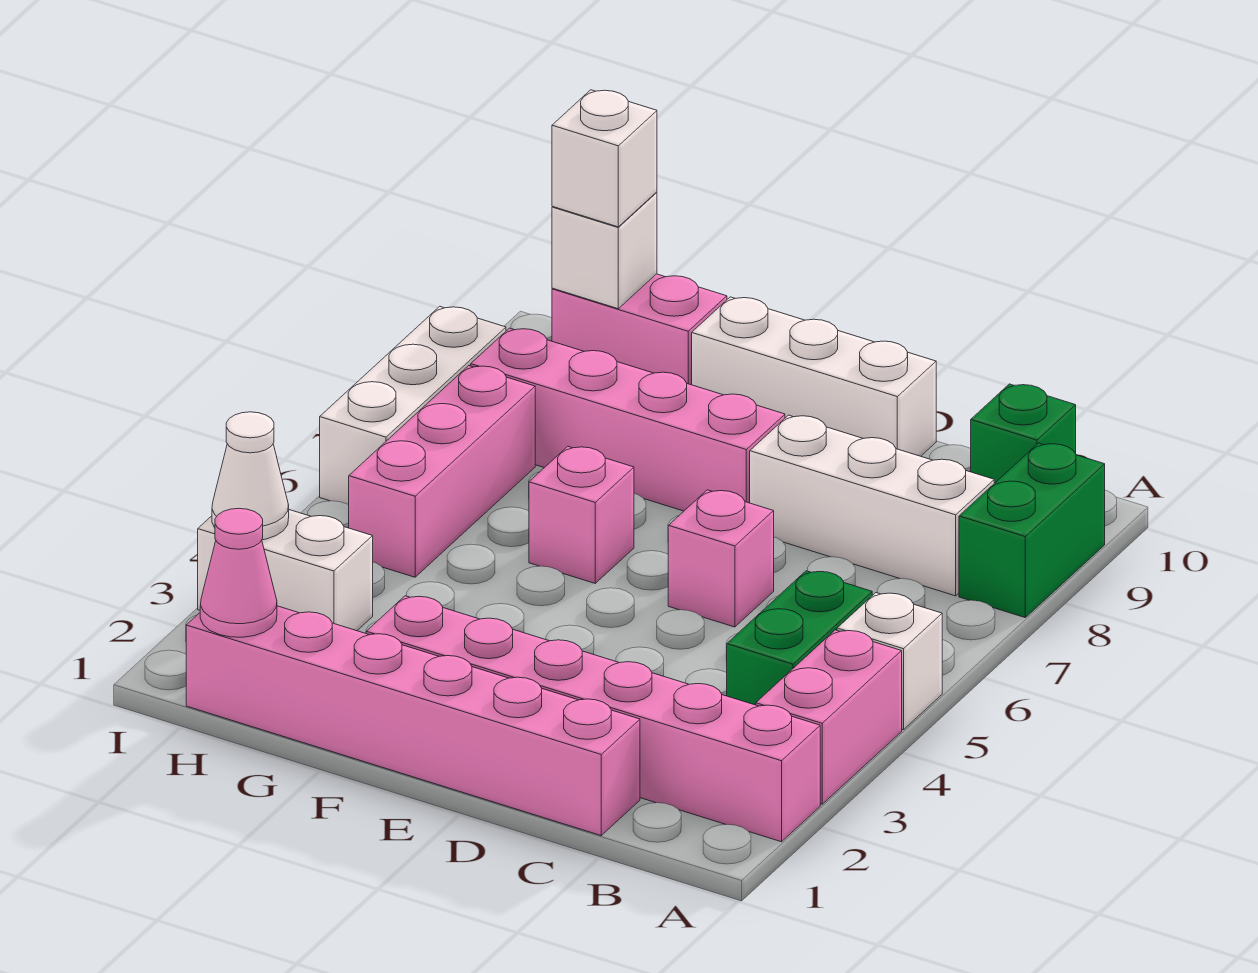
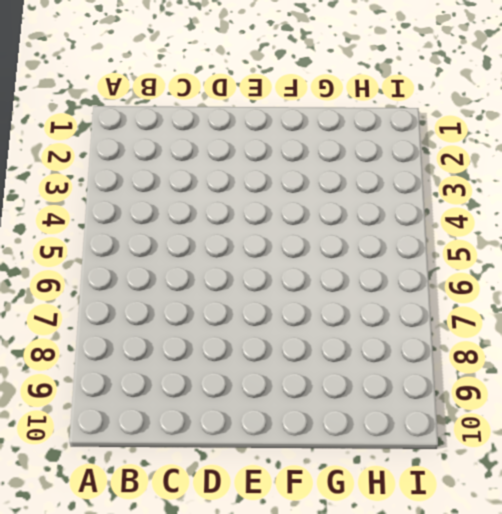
none -> pink brick A2:F2 level 1
none -> pink brick A3:A4 level 1
none -> white brick A5 level 1

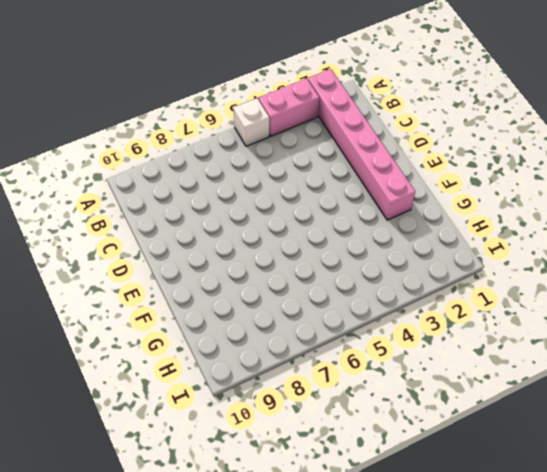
none -> green brick A8:A9 level 1
none -> green brick B4:B5 level 1
none -> white brick B8:D8 level 1

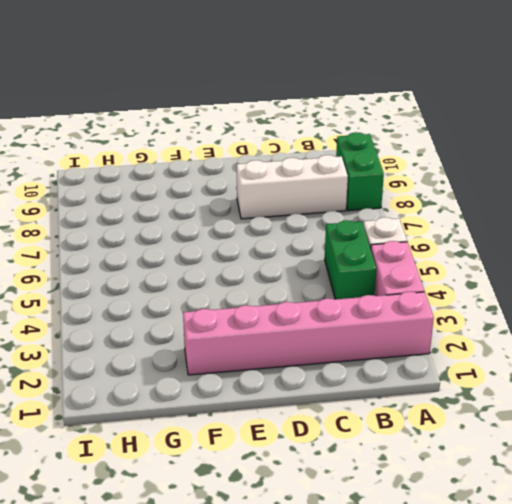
none -> green brick B10 level 1
none -> pink brick C1:H1 level 1
none -> pink brick D6 level 1

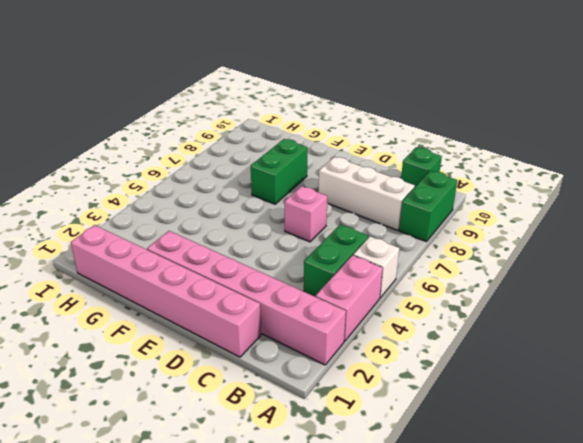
green brick F7:F8 level 1 -> pink brick E8:H8 level 1
none -> white brick D10:F10 level 1
none -> pink brick F6 level 1
none -> pink brick G10:H10 level 1

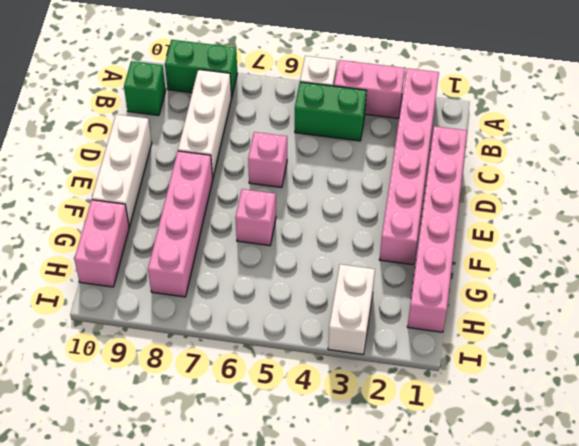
none -> pink brick H5:H7 level 1
none -> white brick I6:I8 level 1
none -> pink cone H1 level 2

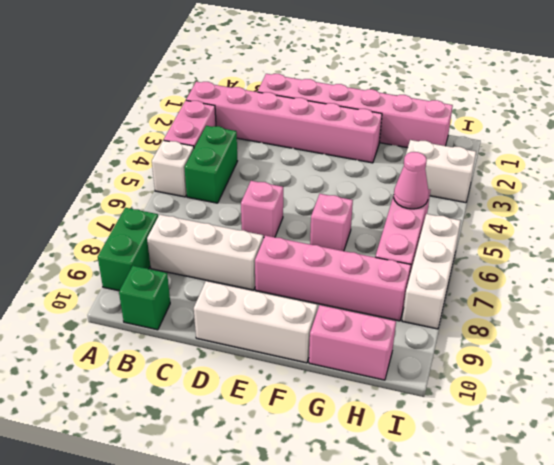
pink cone H5 level 2 -> pink cone H1 level 2
none -> white brick H10 level 2
none -> white cone I3 level 2
none -> white brick H10 level 3

